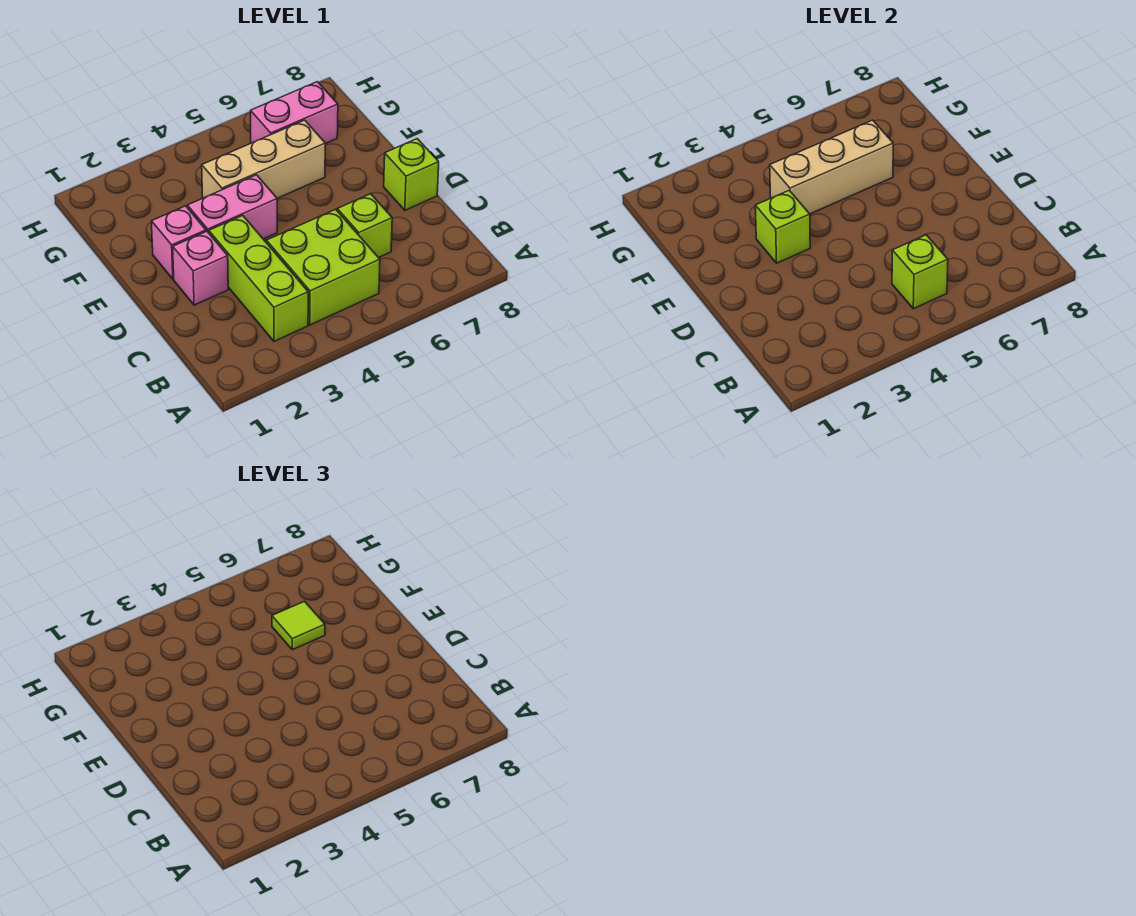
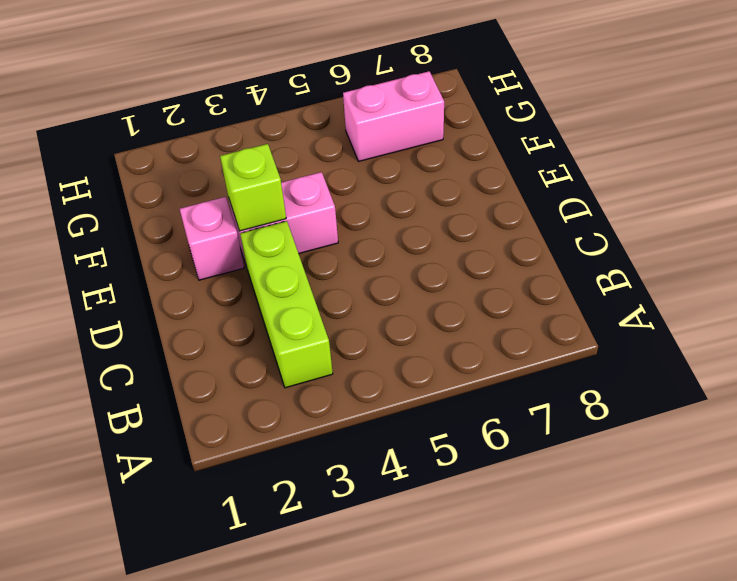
none -> lime brick B4:C5 level 1
none -> lime brick C6 level 1
none -> pink brick D2 level 1

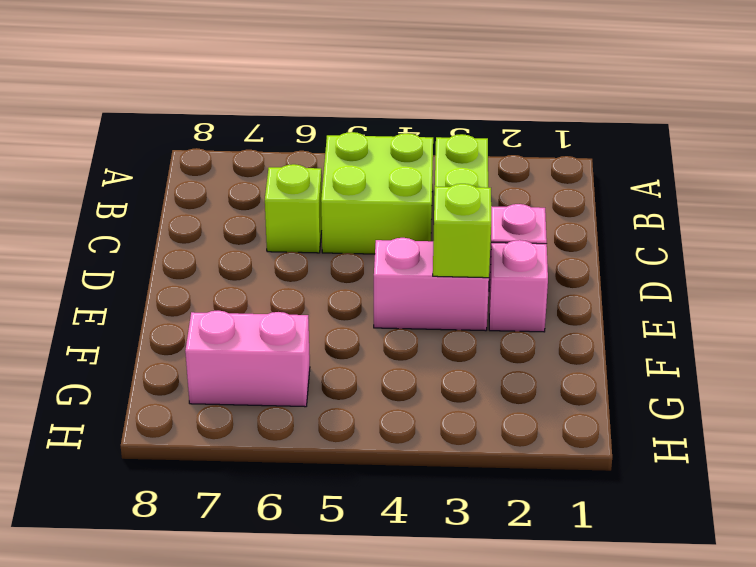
none -> lime brick D8 level 1
none -> tan brick F4:F6 level 1
none -> lime brick B5 level 2

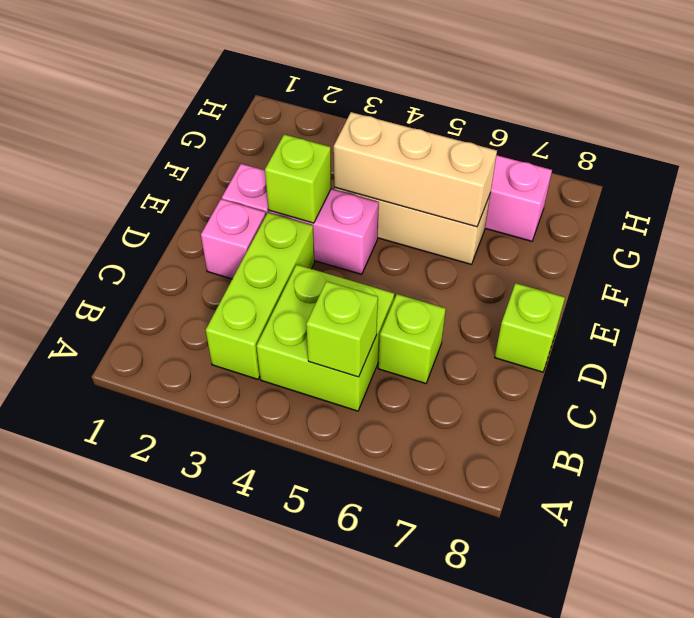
none -> lime tile F6 level 3

